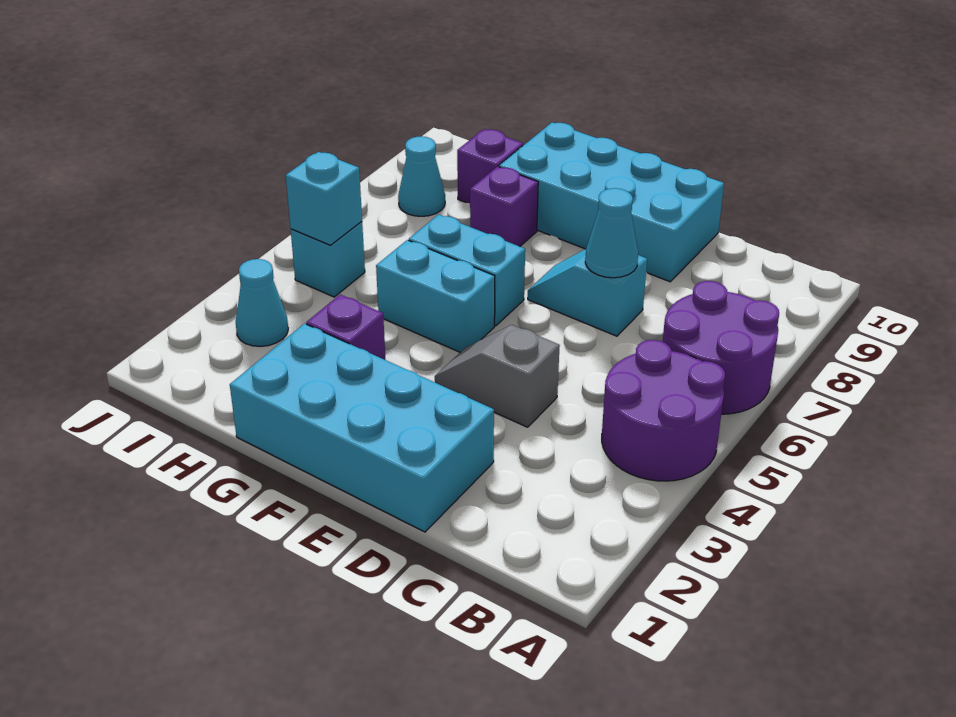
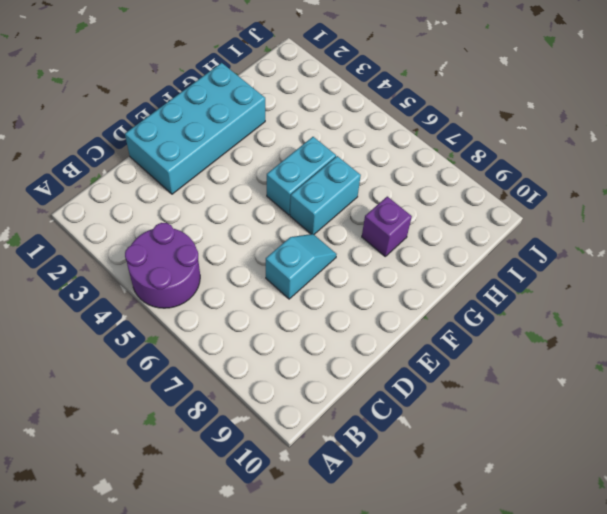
none -> purple round brick A6:B7 level 1
none -> grey slope D4:E4 level 1 top D
none -> cyan brick D9:G10 level 1

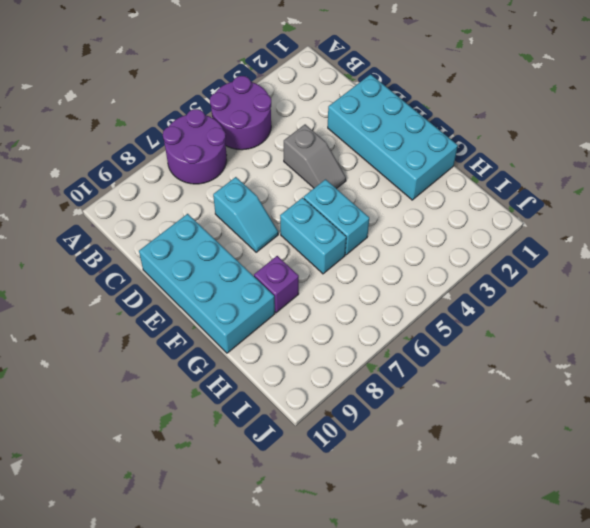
none -> purple brick G3 level 1
none -> purple brick H9 level 1
none -> cyan cone I3 level 1

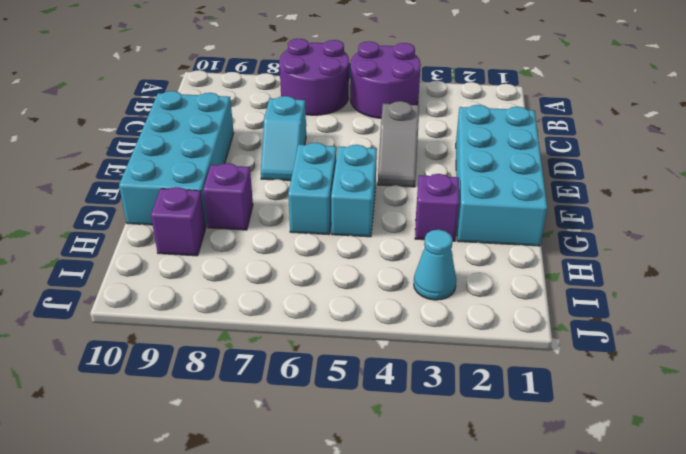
none -> cyan brick I5 level 1
none -> cyan cone I8 level 1
none -> cyan cone D7 level 2

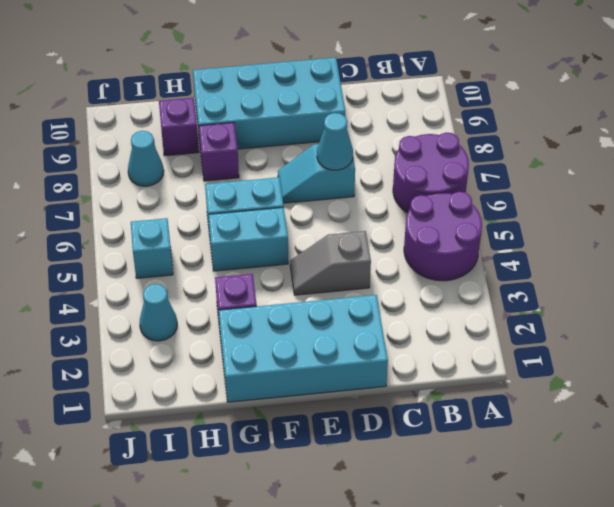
none -> cyan brick I5 level 2

